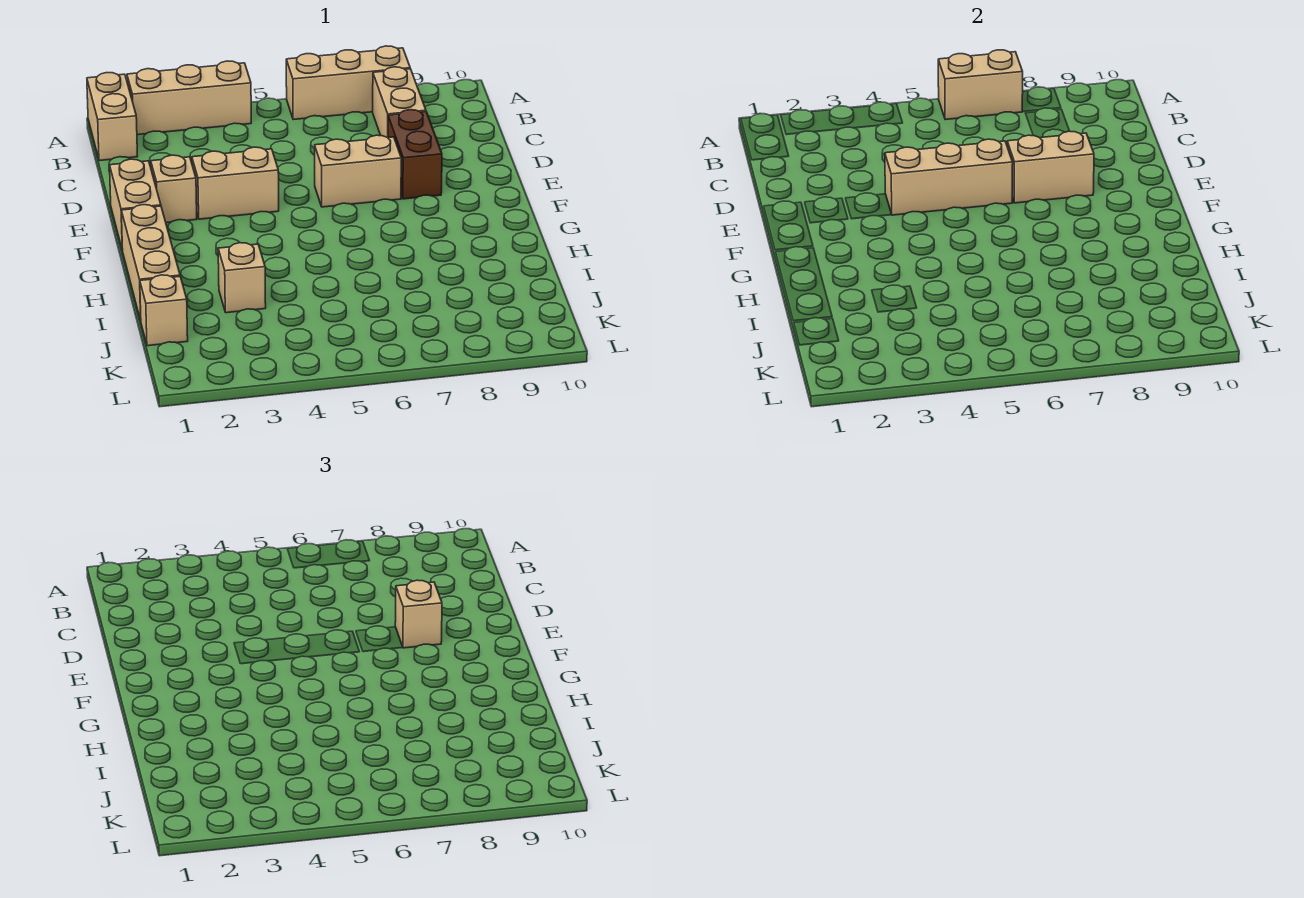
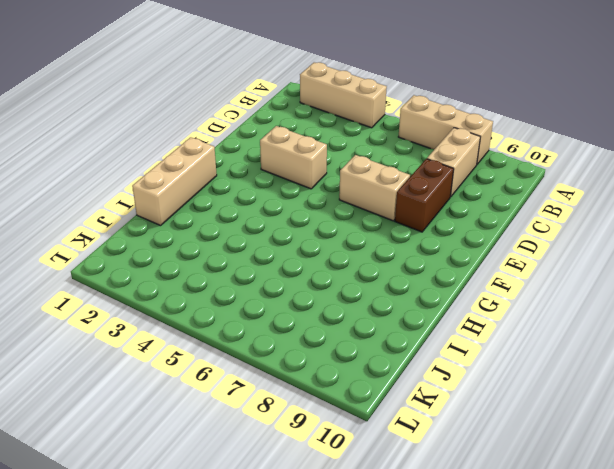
none -> tan brick A1:B1 level 1
none -> tan brick E1:F1 level 1
none -> tan brick E2 level 1

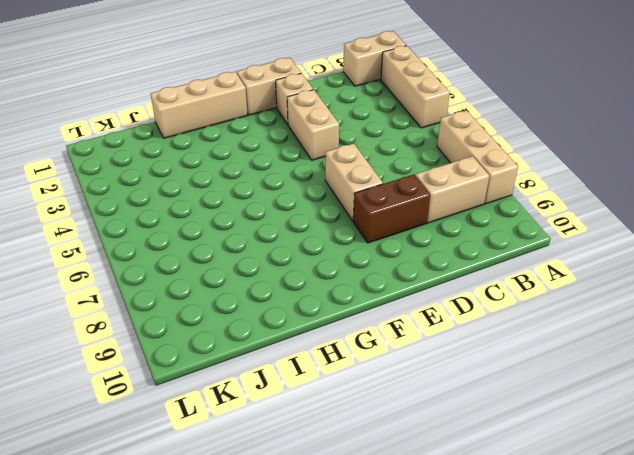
none -> tan brick I3 level 1
none -> tan brick J1 level 1
none -> tan brick A6:A7 level 2

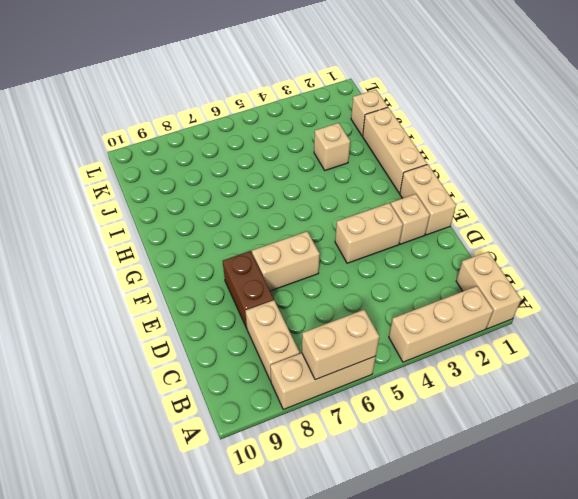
none -> tan brick E4:E6 level 2
none -> tan brick E7:E8 level 2
none -> tan brick E8 level 3

